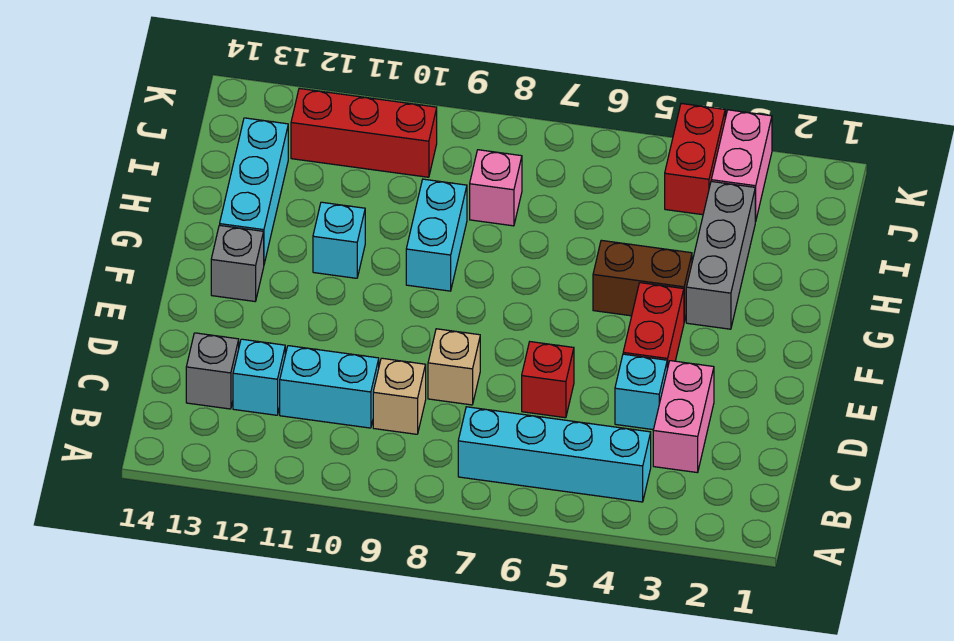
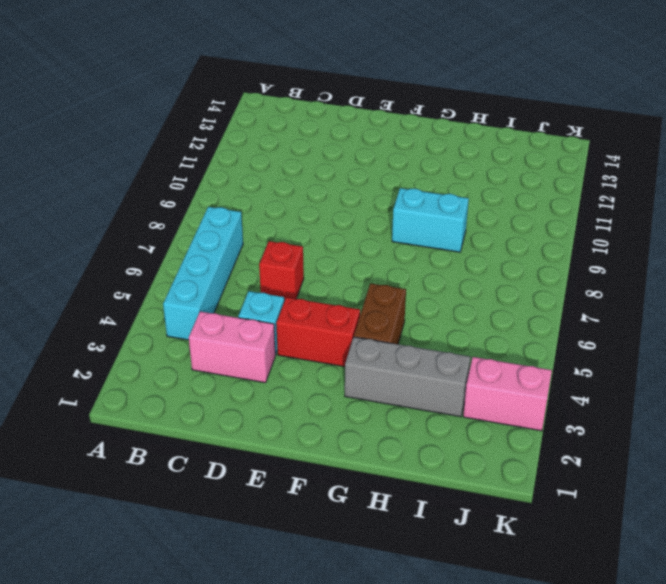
none -> tan brick C9 level 1
none -> cyan brick C10:C11 level 1
none -> cyan brick C12 level 1

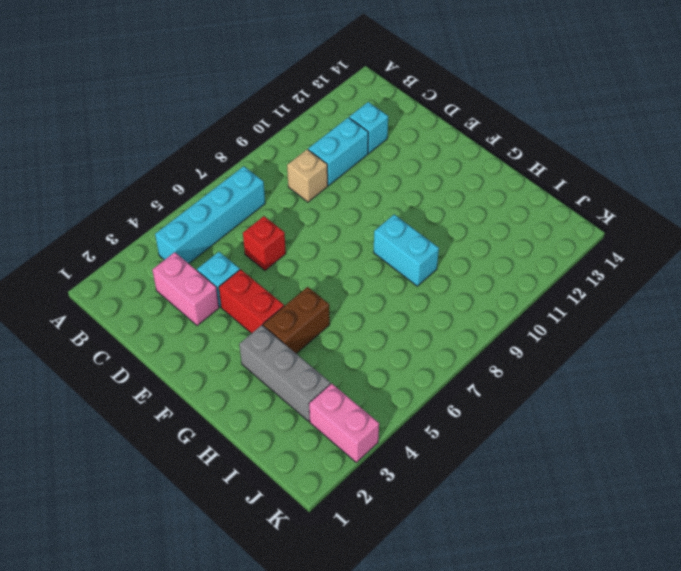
none -> grey brick C13 level 1
none -> tan brick D8 level 1
none -> grey brick F13 level 1

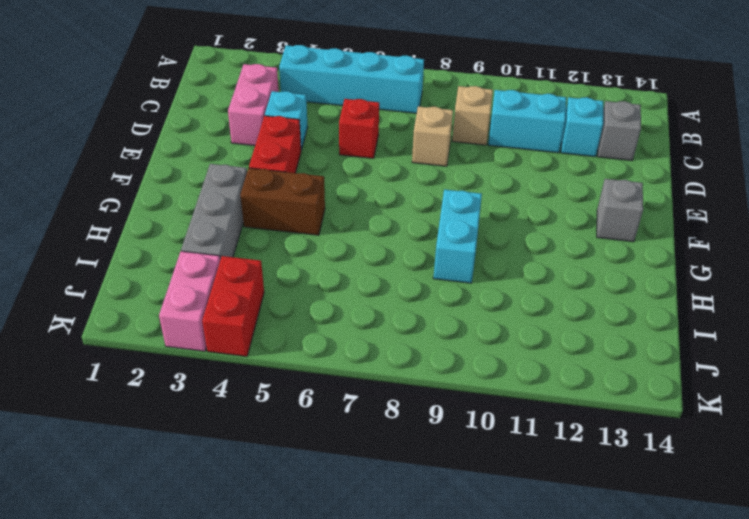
none -> cyan brick G11 level 1
none -> cyan brick G13:I13 level 1
none -> pink brick I8 level 1

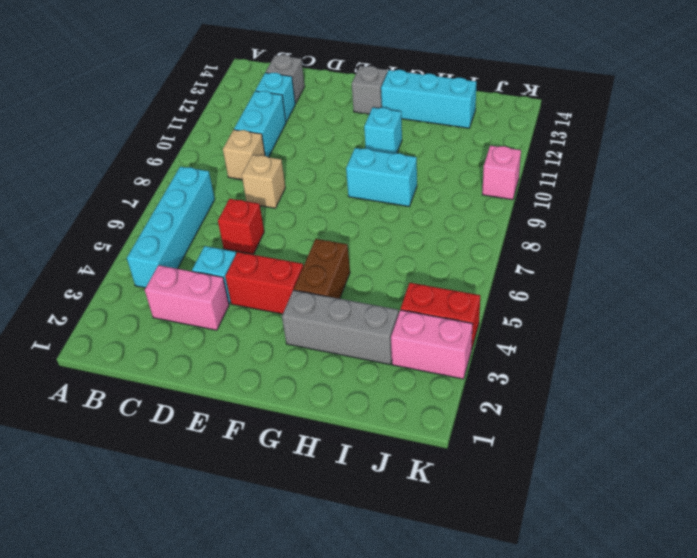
pink brick K10 level 1 -> pink brick I8 level 1
none -> red brick J10:J12 level 1

